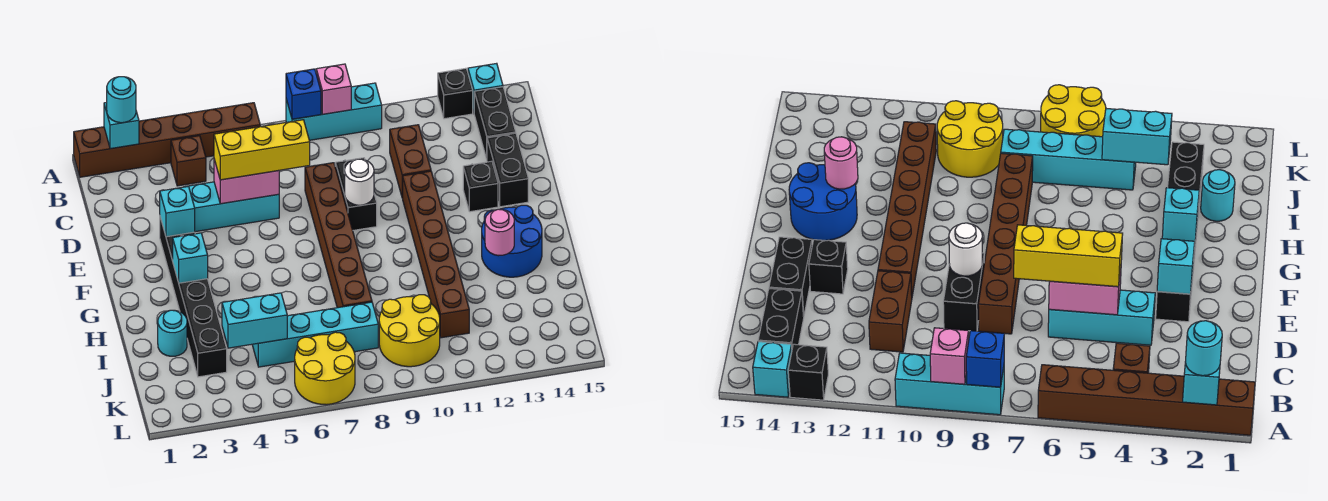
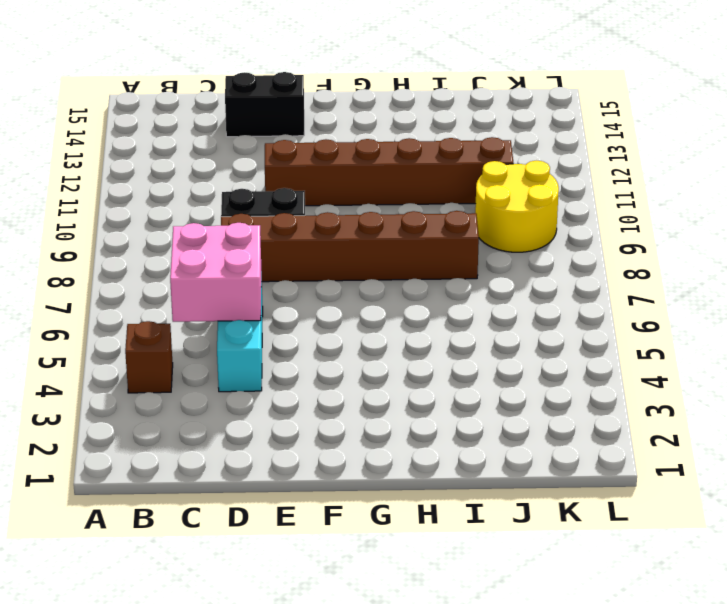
pink brick C5:D6 level 2 -> pink brick D5:D6 level 2
none -> brown brick A1:A6 level 1
none -> cyan brick A8:A10 level 1
none -> black brick A13 level 1
none -> cyan brick A14 level 1

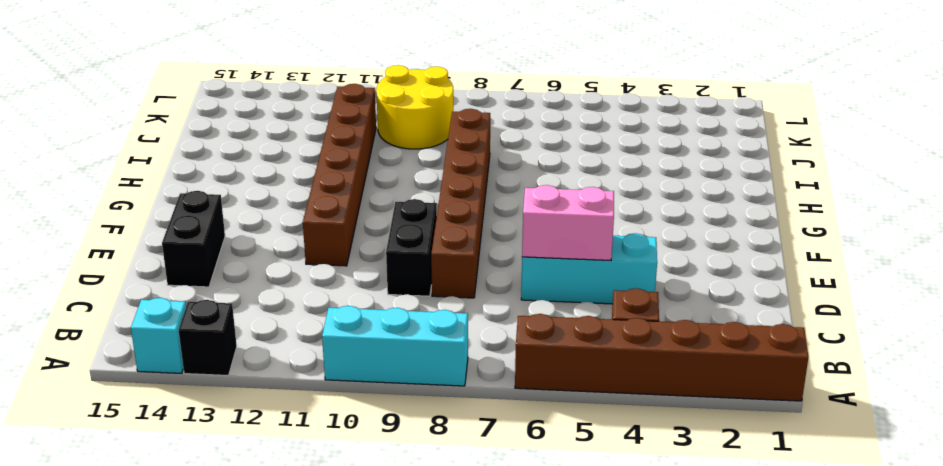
none -> black brick B14:C14 level 1
none -> brown brick C11:D11 level 1
none -> black brick E3:J3 level 1
none -> black brick E13 level 1

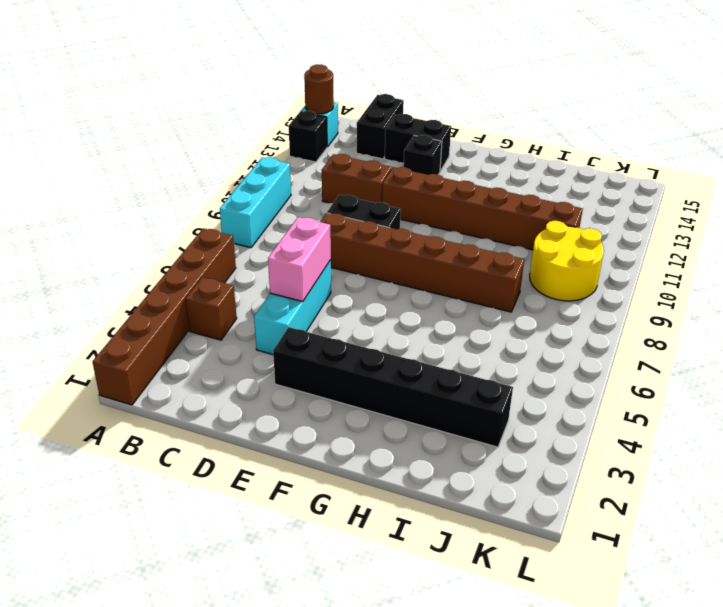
brown round brick A14 level 2 -> none
black brick C14:C15 level 1 -> black brick B14:C14 level 1
none -> blue round brick G13:H14 level 1
none -> cyan round brick I2 level 1
none -> cyan brick J5:J8 level 1
none -> yellow round brick K6:L7 level 1

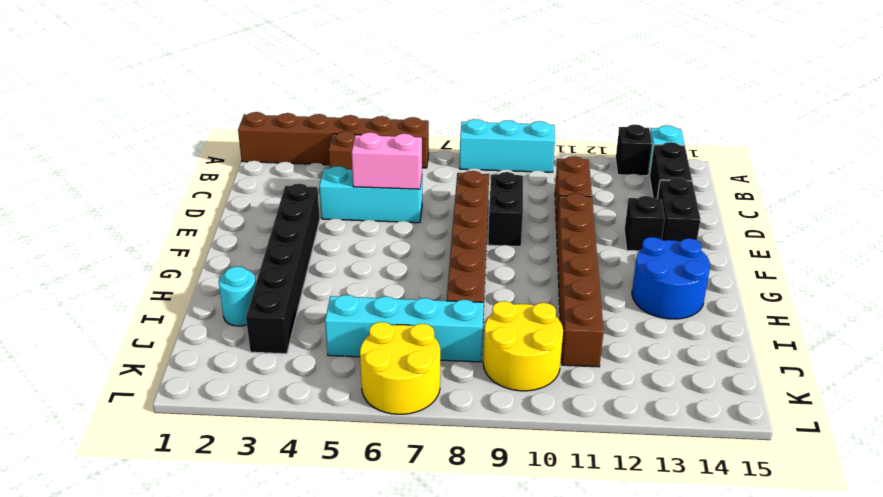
none -> cyan brick A2 level 2
none -> blue brick A8 level 2
none -> pink brick A9 level 2
none -> cyan brick E3 level 2

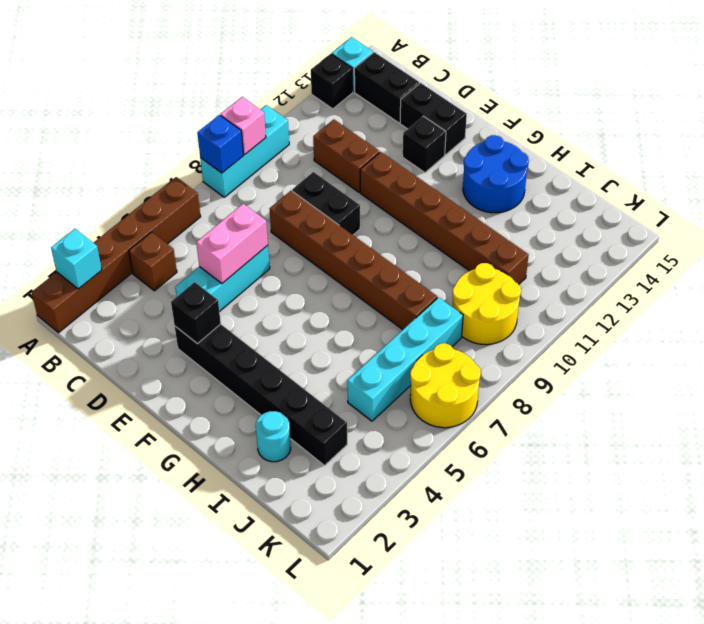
black brick E3 level 2 -> cyan brick E3 level 2
none -> white round brick E9 level 2
none -> cyan brick G3 level 2
none -> pink round brick H13 level 2
none -> cyan brick J4:J5 level 2

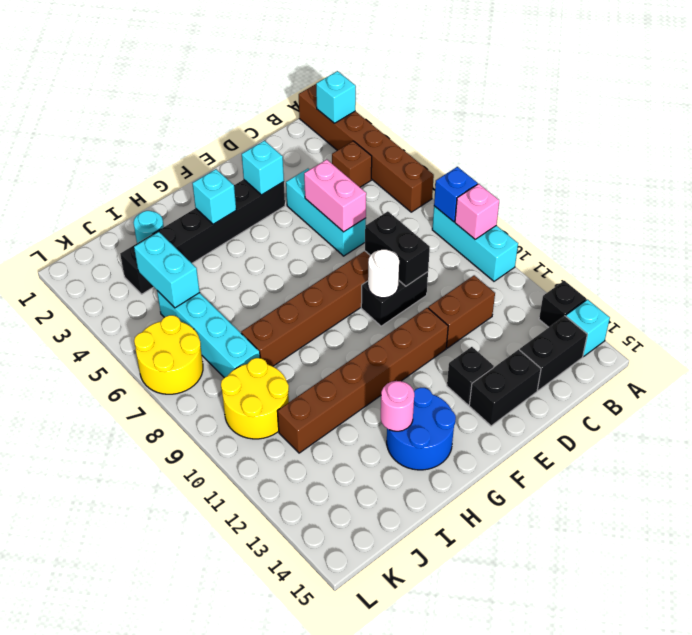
black brick D8:D9 level 2 -> none
none -> cyan round brick A2 level 3
none -> yellow brick D5:D7 level 3

